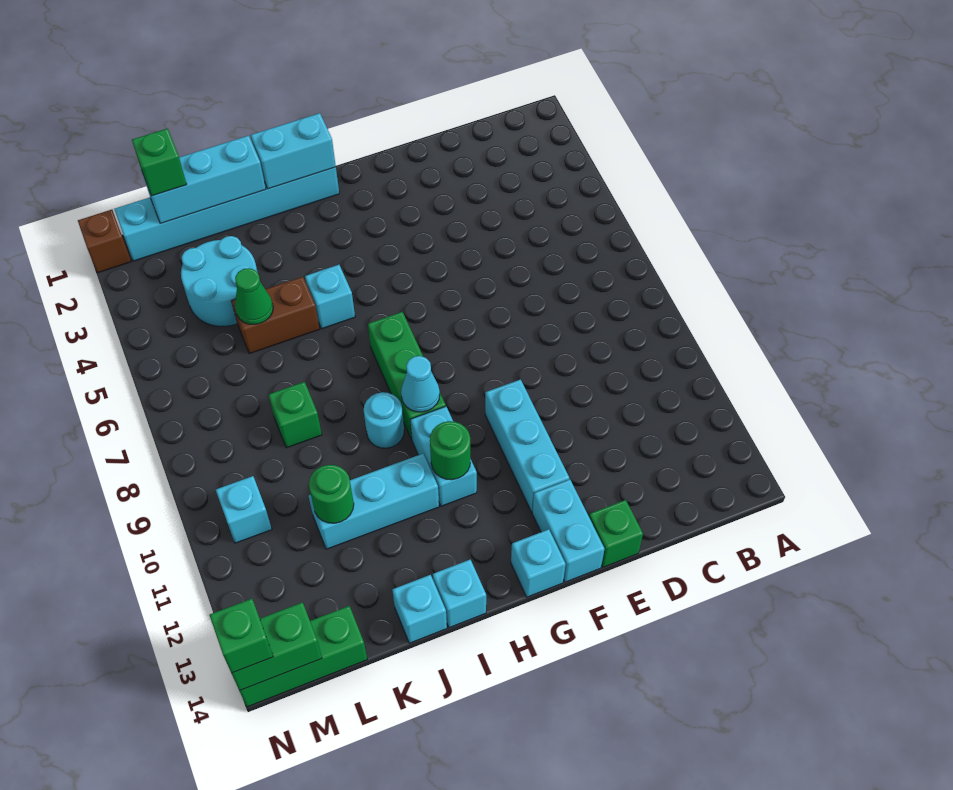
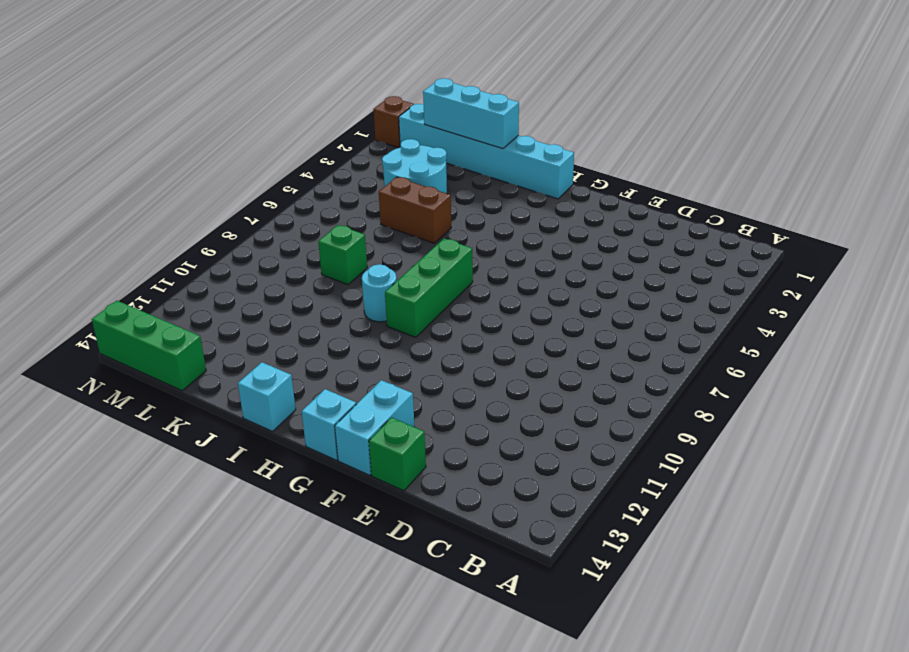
none -> cyan brick F10:F12 level 1
none -> cyan brick H10:H11 level 1
none -> cyan brick I5 level 1

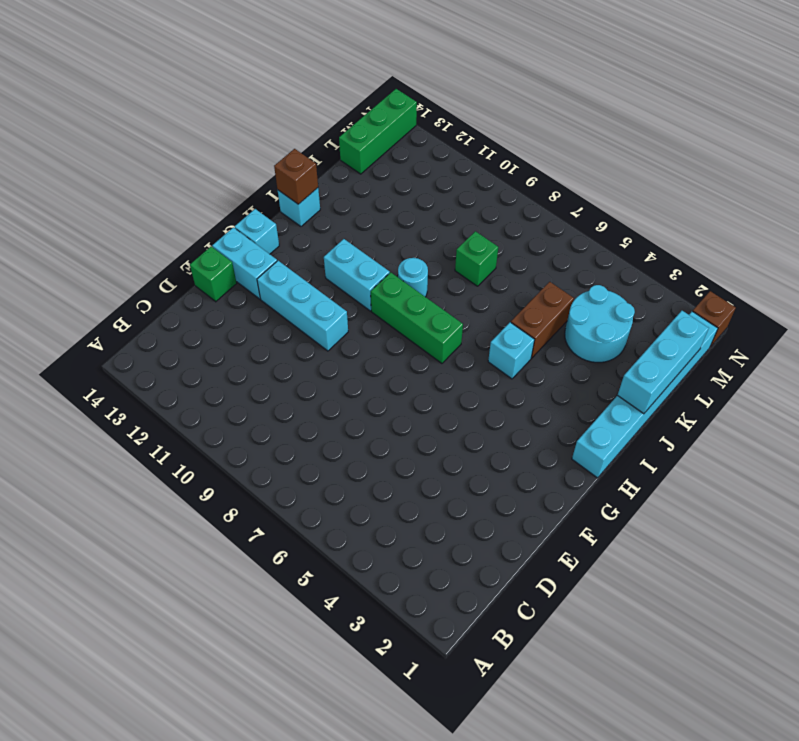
brown brick I14 level 2 -> none
none -> cyan brick I11:K11 level 1
none -> cyan brick J14 level 1
none -> cyan brick M10 level 1

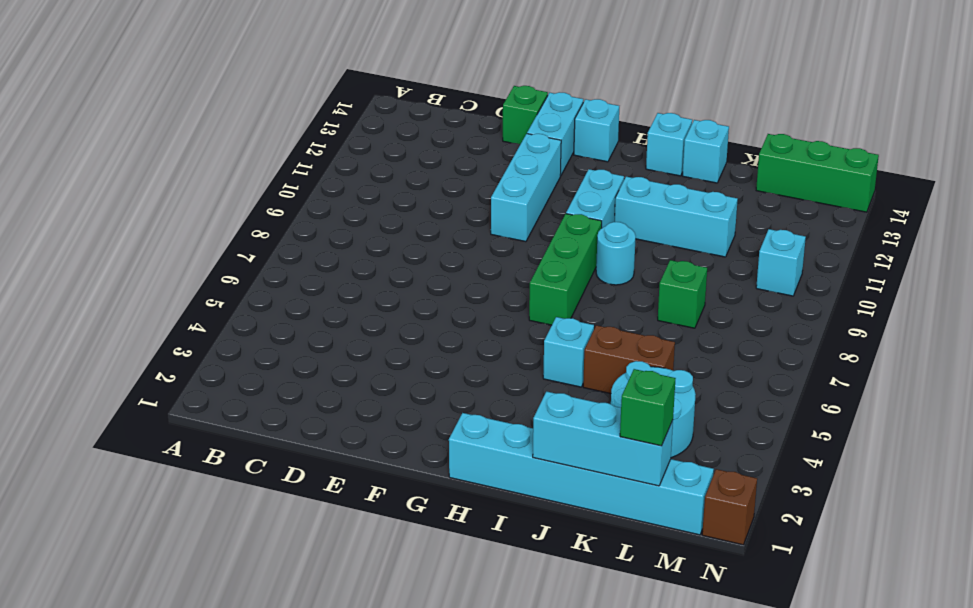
none -> cyan brick H1:I1 level 2
none -> cyan cone H9 level 2
none -> green round brick H11 level 2

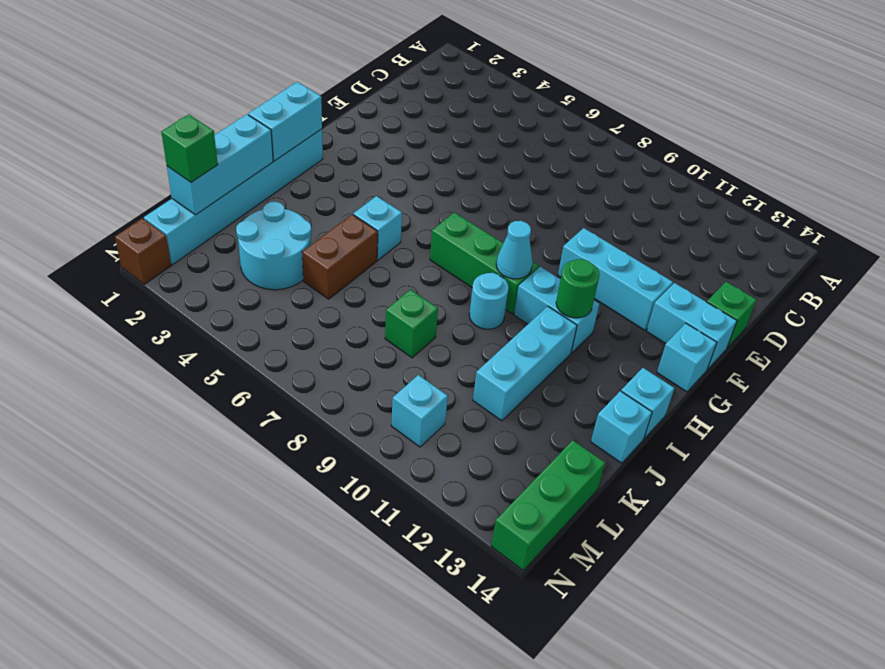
none -> green cone K5 level 2
none -> green round brick K11 level 2
none -> green brick M14:N14 level 2

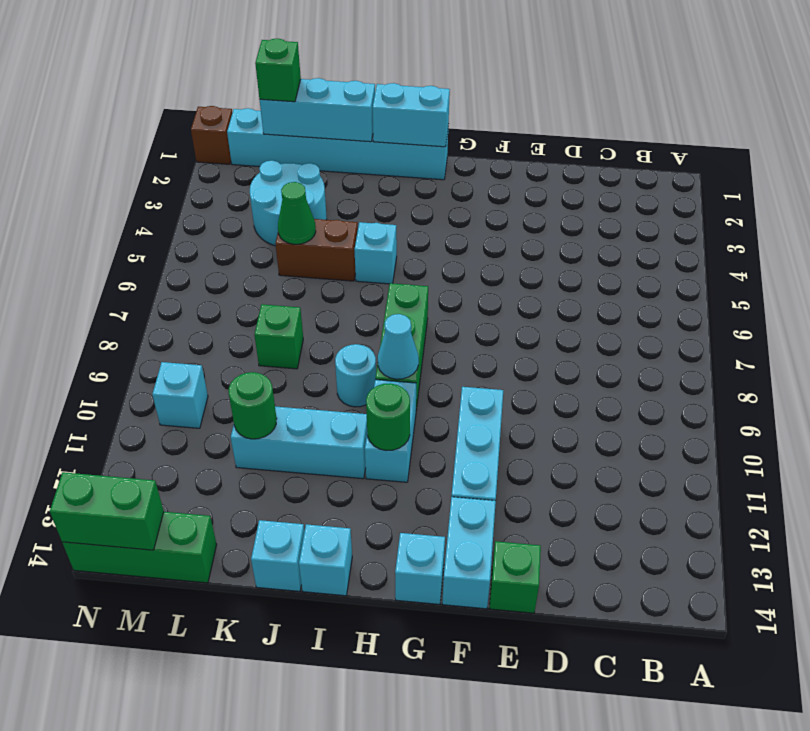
none -> green brick N14 level 3

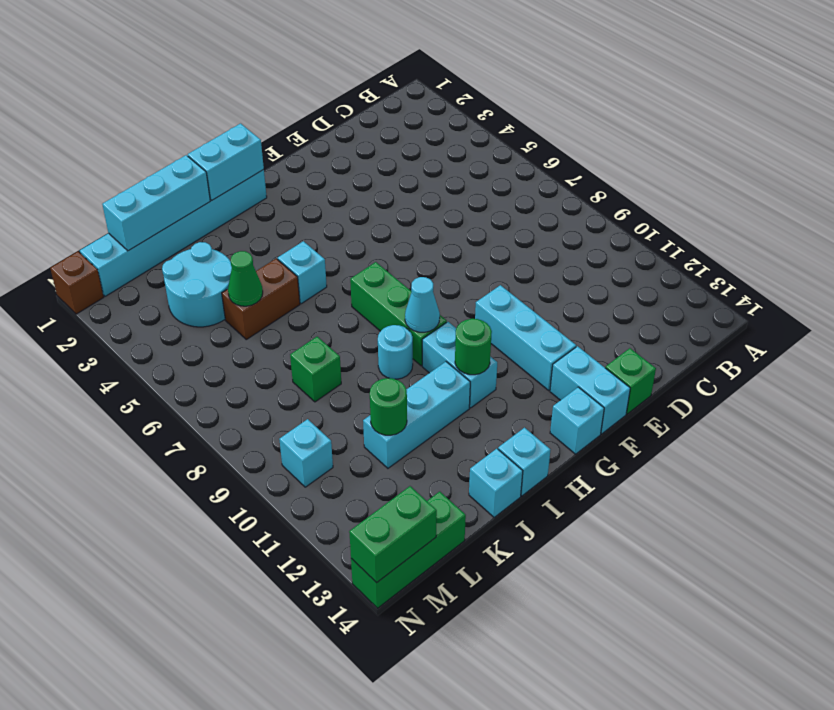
none -> green brick L1 level 3
none -> green brick N14 level 3

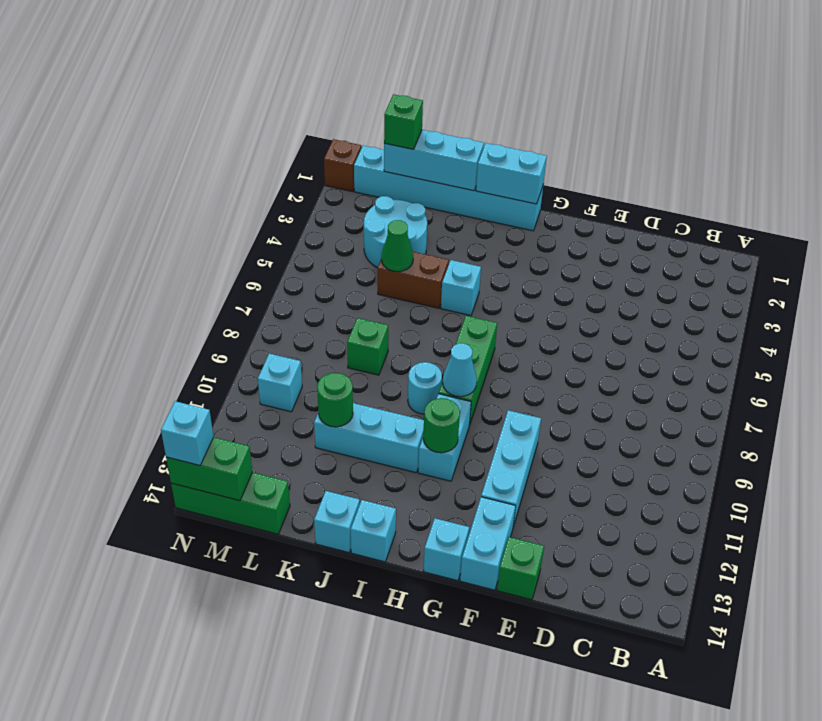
cyan brick N14 level 3 -> green brick N14 level 3

